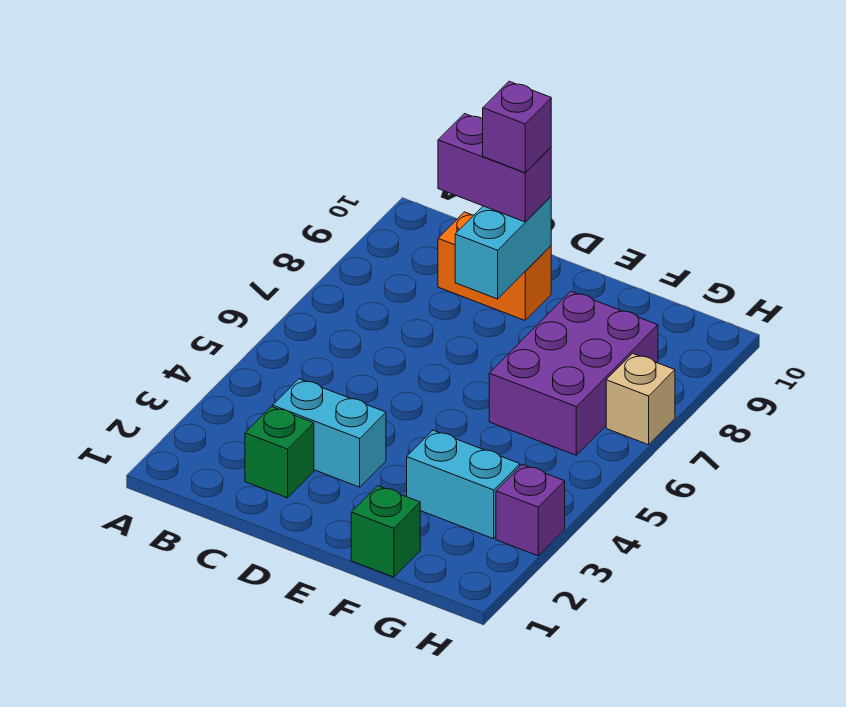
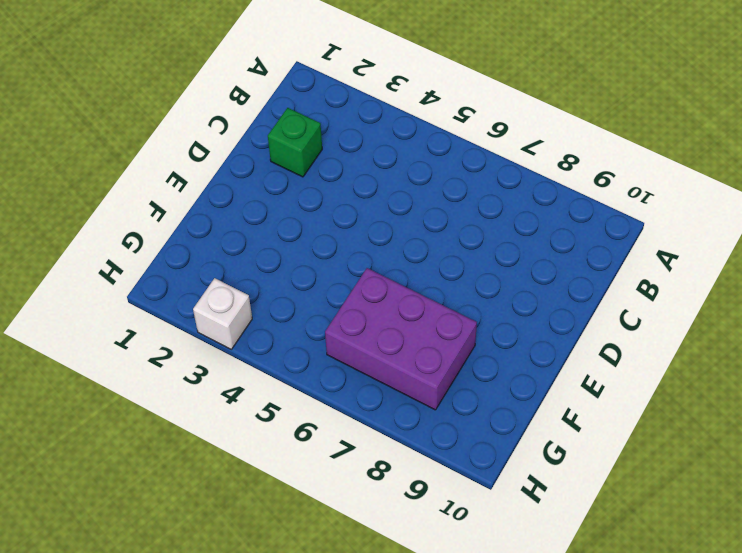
white brick H3 level 1 -> purple brick H3 level 1
none -> cyan brick C3:D3 level 1
none -> orange brick C9:D9 level 1

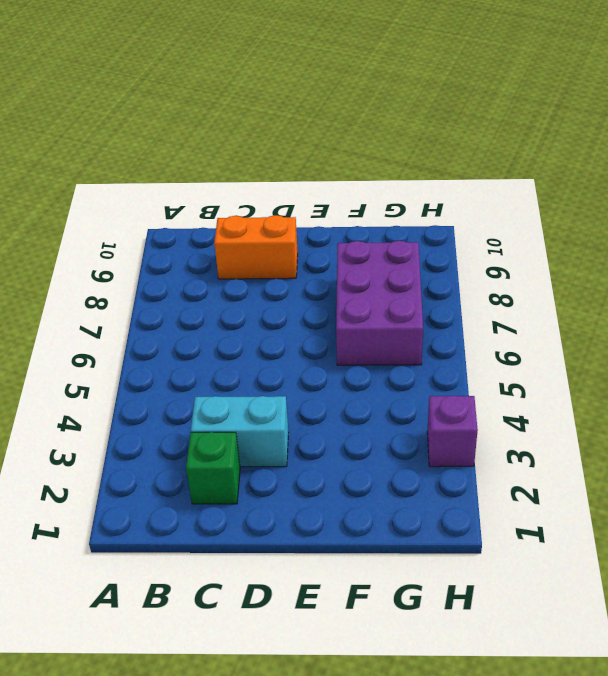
none -> green brick F1 level 1
none -> cyan brick F3:G3 level 1

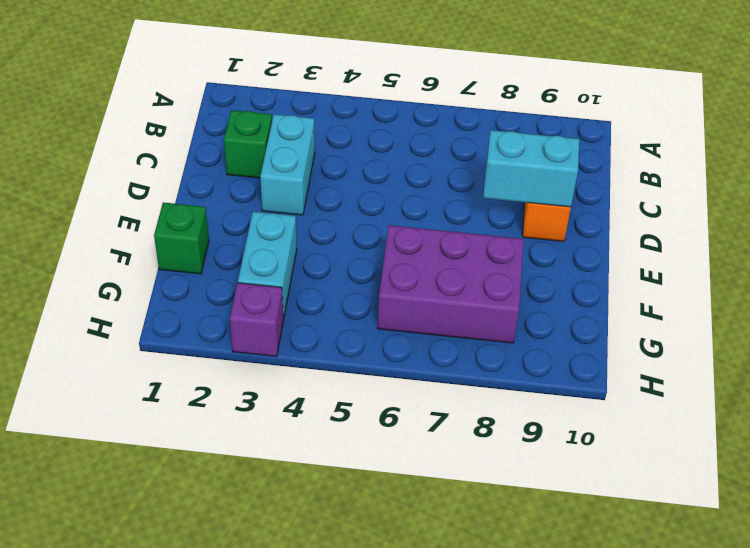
none -> tan brick H7 level 1
none -> purple brick C9:D9 level 3

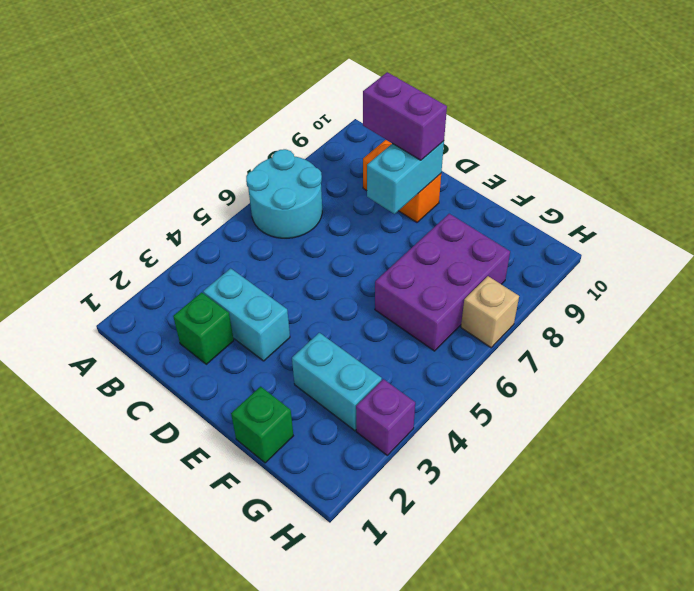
cyan round brick A6:B7 level 1 -> none
none -> purple brick D9 level 4

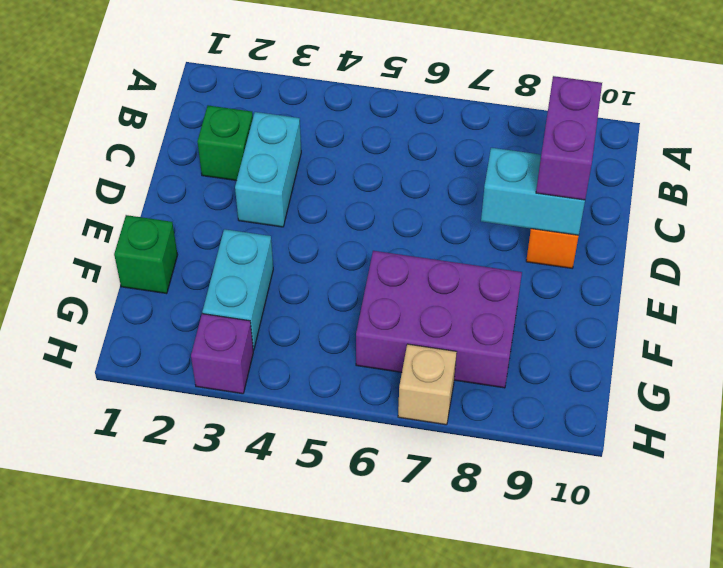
none -> purple brick D9 level 4

